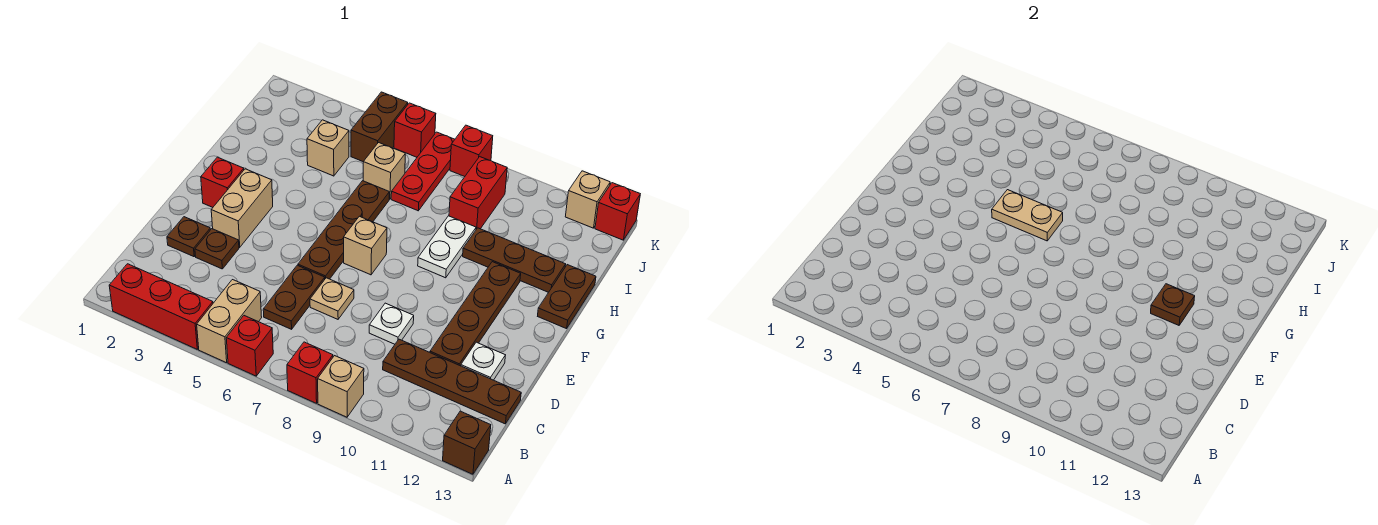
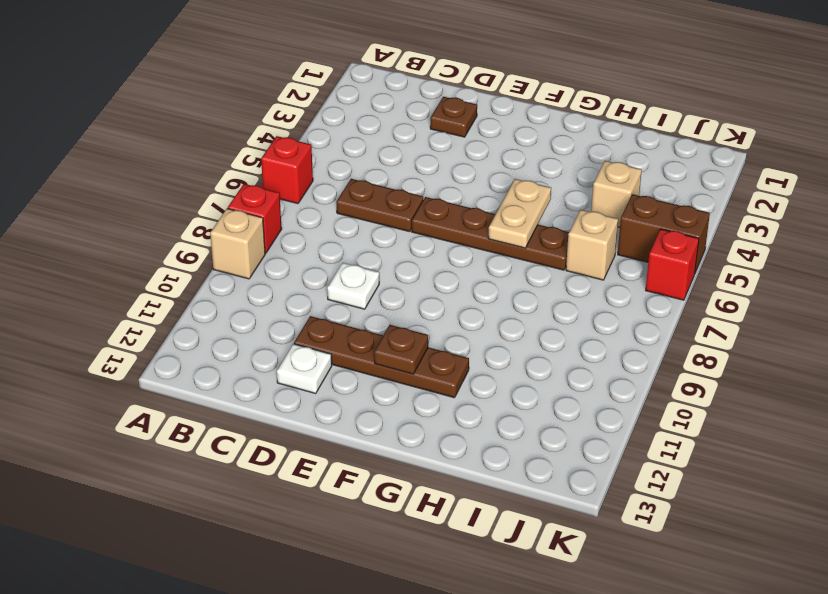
none -> red brick A2:A4 level 1
none -> tan brick A5:B5 level 1
none -> brown brick A13 level 1
none -> brown plate C10:C13 level 1

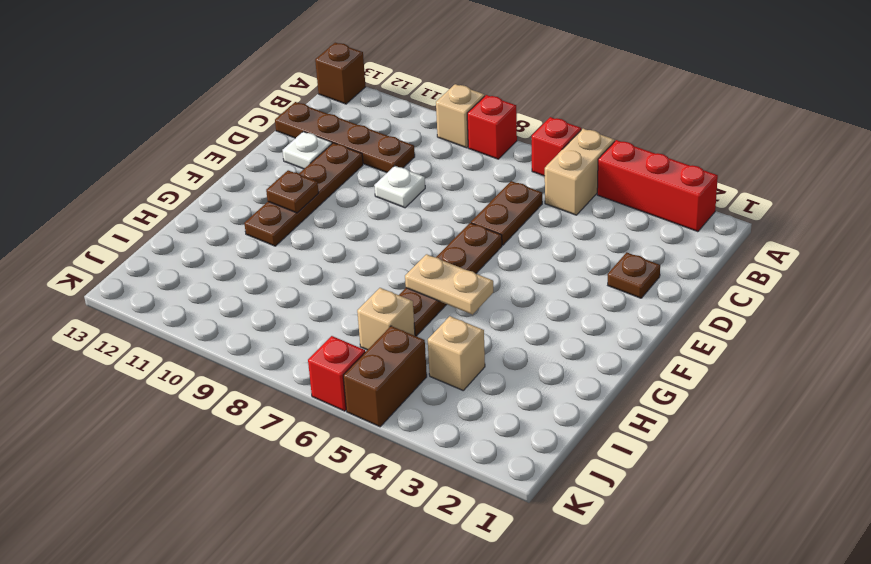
none -> brown plate D3 level 1
none -> tan plate D7 level 1
none -> tan brick E3:F3 level 1
none -> red brick F2 level 1

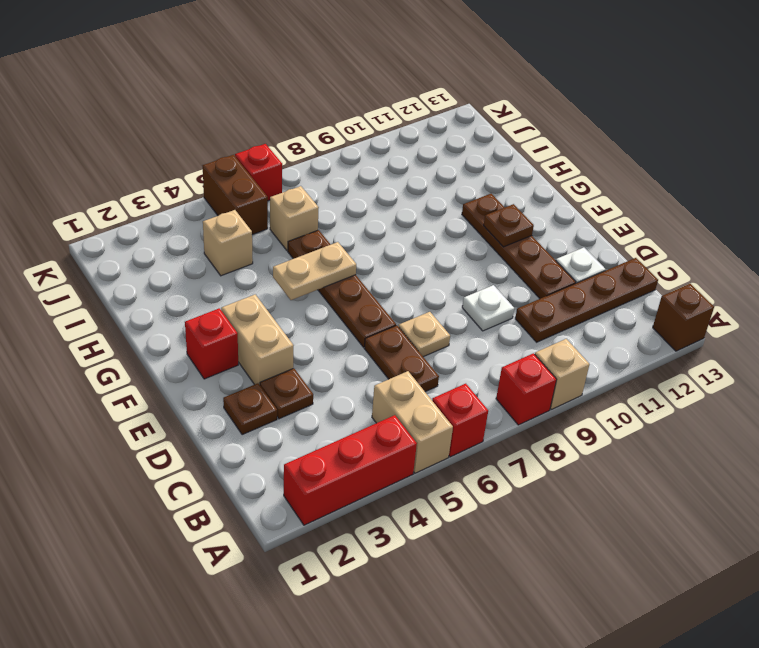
none -> tan brick F7 level 1
none -> white plate G9:H9 level 1
none -> brown plate G13:H13 level 1
none -> brown plate H10:H12 level 1

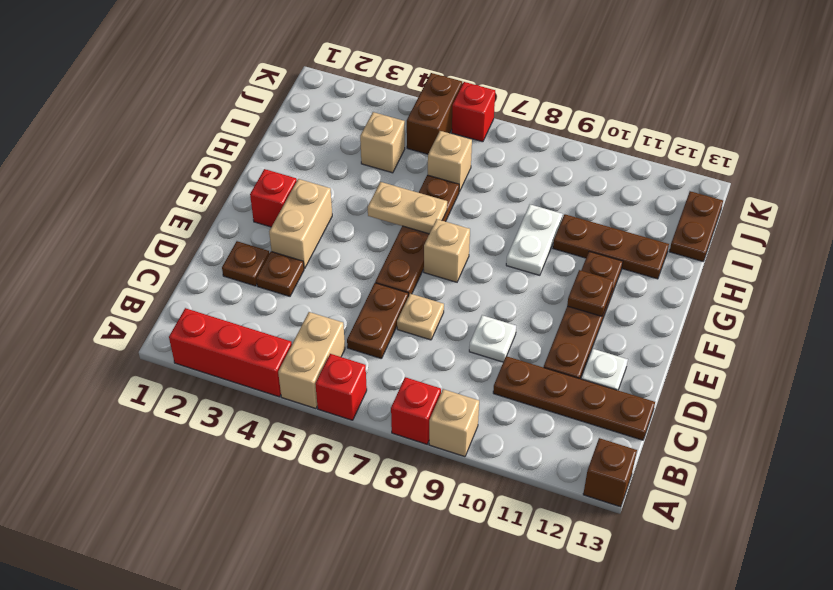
brown plate I13:J13 level 1 -> brown plate G13:H13 level 1
none -> red plate I7:K7 level 1
none -> red brick I9:J9 level 1
none -> red brick K8 level 1
none -> tan brick K12 level 1

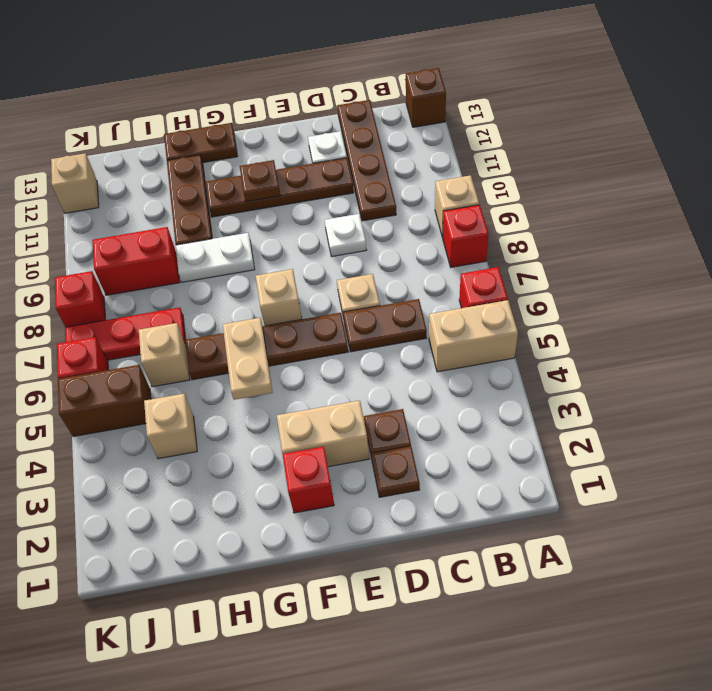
none -> red brick A2:A4 level 1
none -> red brick K13 level 1

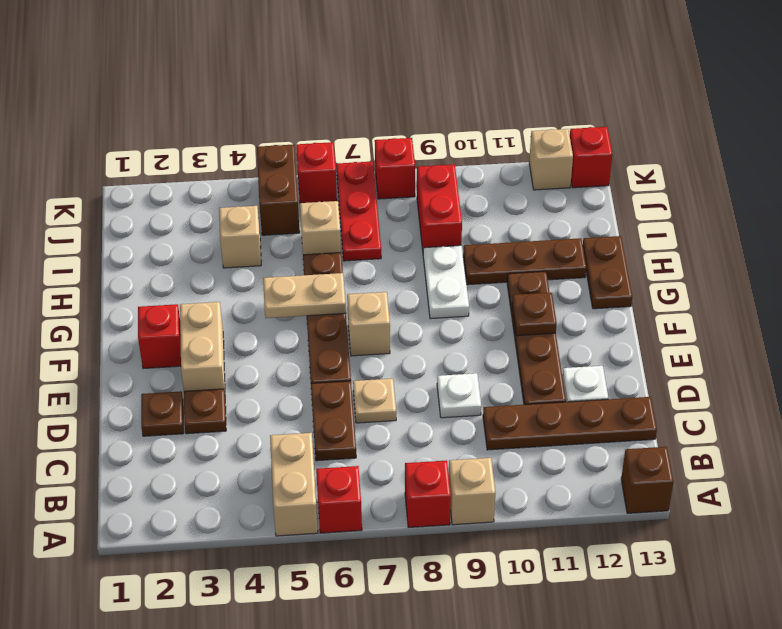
none -> red brick A2:A4 level 1

